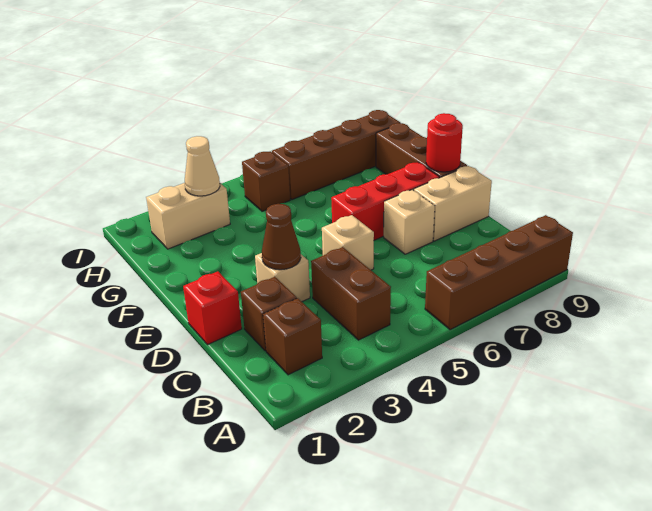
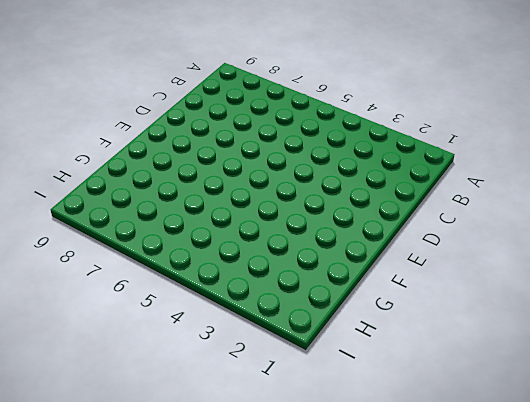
none -> brown brick A6:A9 level 1
none -> brown brick B2 level 1
none -> brown brick B4:C4 level 1

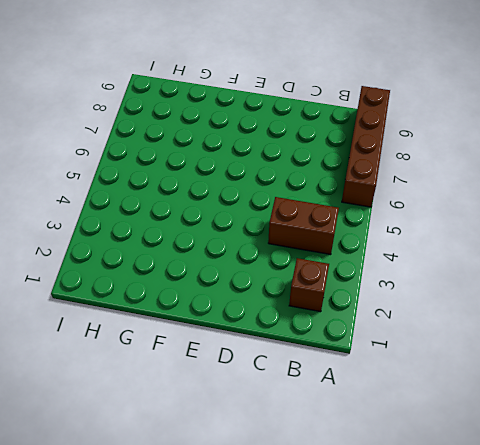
none -> brown brick C2 level 1
none -> red brick D1 level 1
none -> tan brick D3 level 1

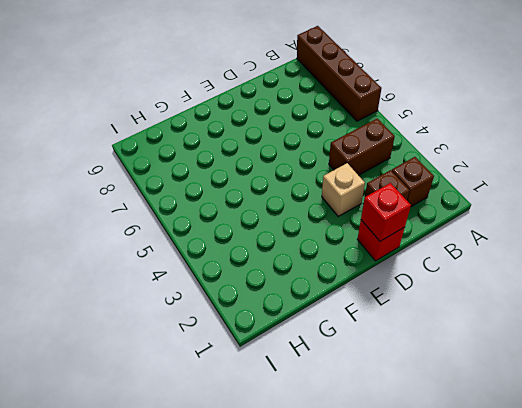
red brick D1 level 2 -> none
none -> tan brick D5 level 1
none -> tan brick D7 level 1
none -> tan brick D8:D9 level 1

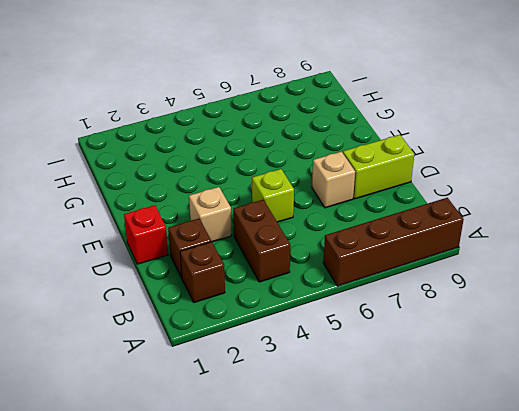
lime brick D5 level 1 -> tan brick D5 level 1
lime brick D8:D9 level 1 -> tan brick D8:D9 level 1
none -> red brick E6:E8 level 1
none -> brown brick E9:G9 level 1
none -> tan brick H2:H3 level 1

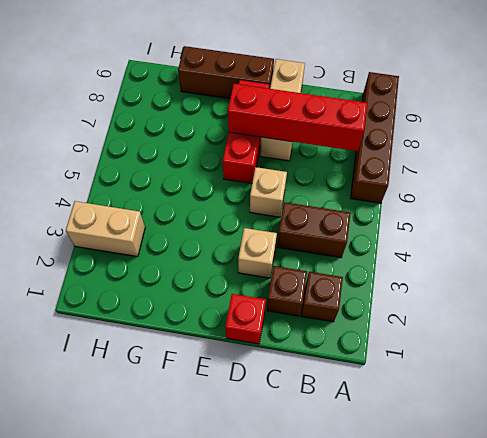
red brick B7:E7 level 2 -> none
tan brick H3:I3 level 1 -> tan brick H2:H3 level 1
none -> brown brick H5 level 1
none -> brown brick H6:H9 level 1
none -> brown cone D3 level 2

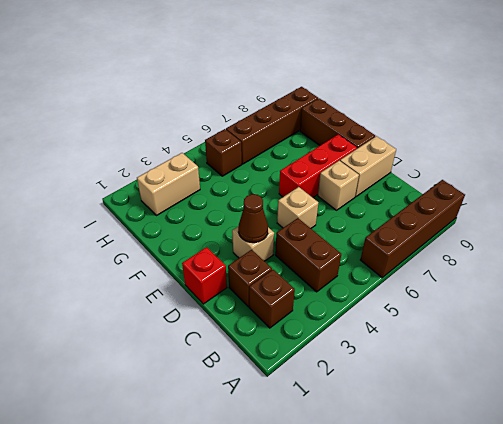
none -> red round brick E9 level 2
none -> tan cone H3 level 2

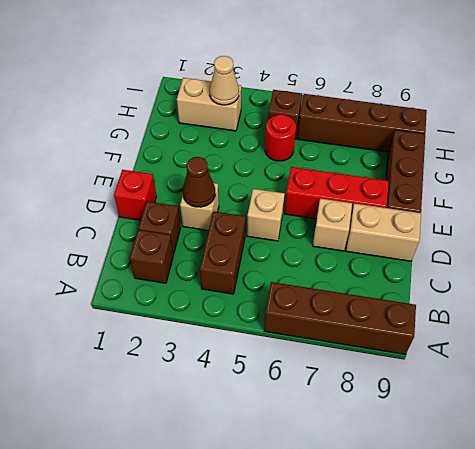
red round brick G5 level 1 -> red round brick E9 level 2

